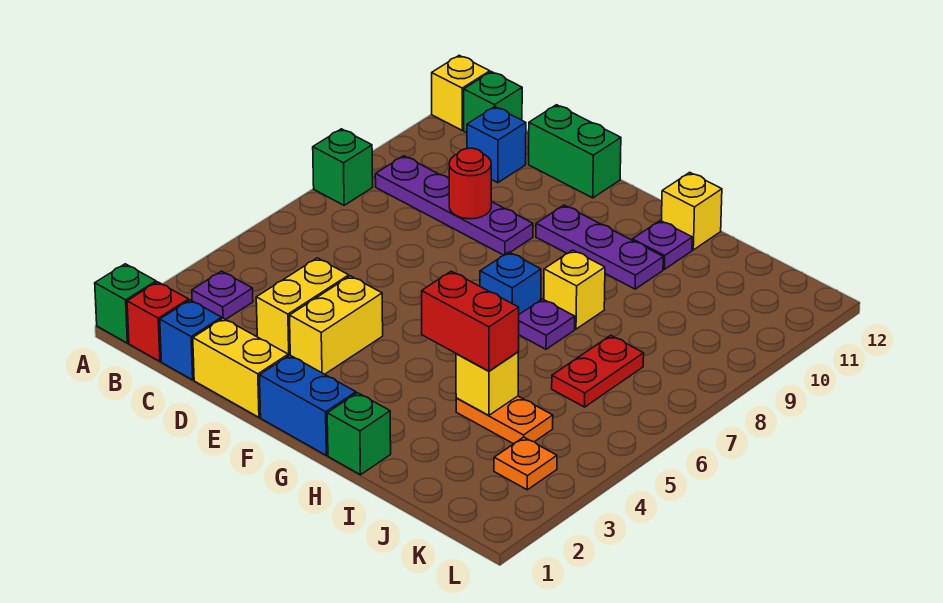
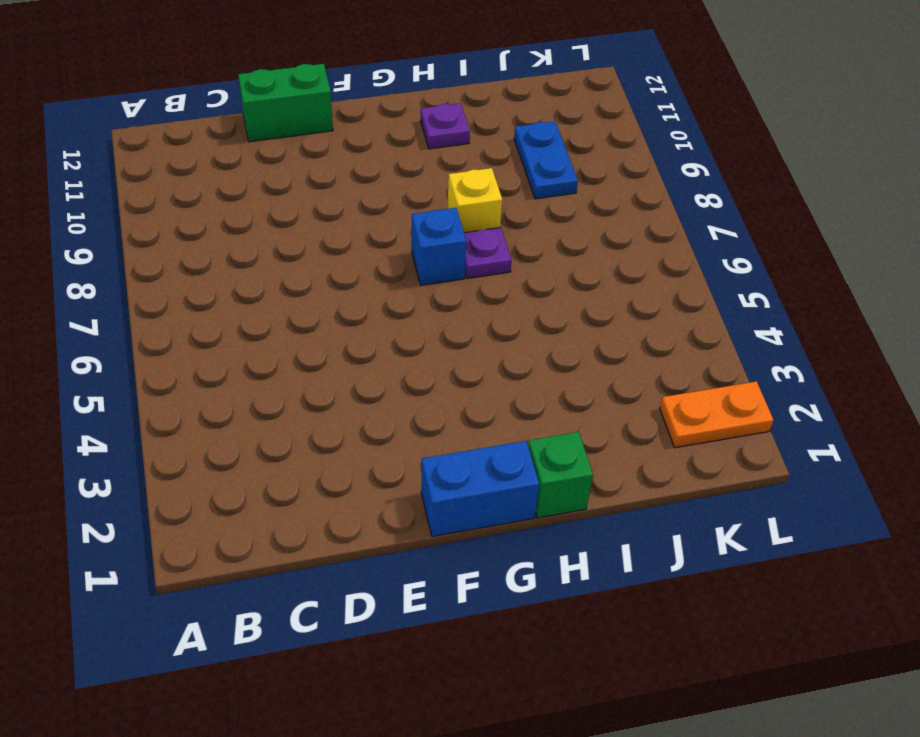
blue plate J9:J10 level 1 -> none
orange plate K2:L2 level 1 -> orange plate I4:J4 level 1
none -> green brick A1 level 1
none -> green brick A8 level 1
none -> yellow brick A12 level 1

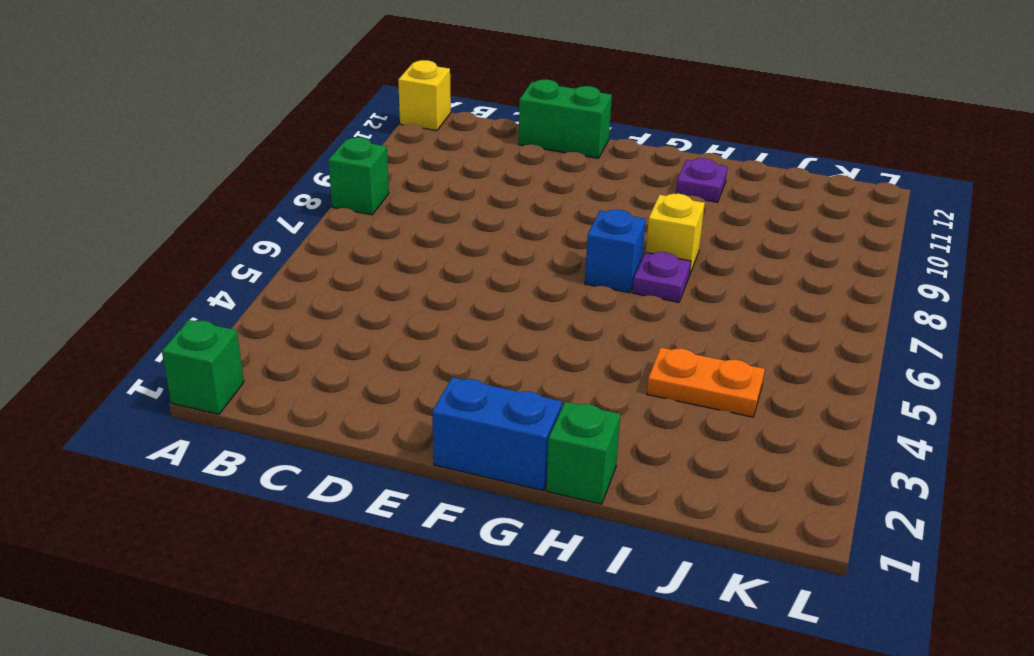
none -> red brick B1 level 1
none -> purple plate B3 level 1
none -> purple plate B9:E9 level 1

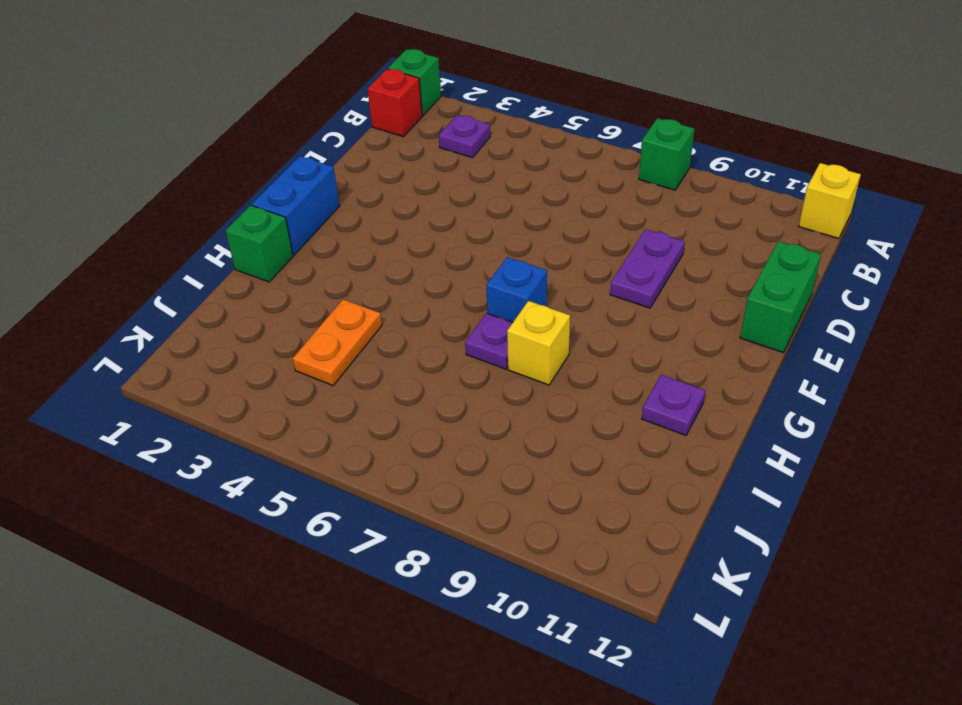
purple plate D9:E9 level 1 -> purple plate B9:E9 level 1
none -> green brick B12 level 1
none -> blue brick C1 level 1
none -> blue brick C11 level 1

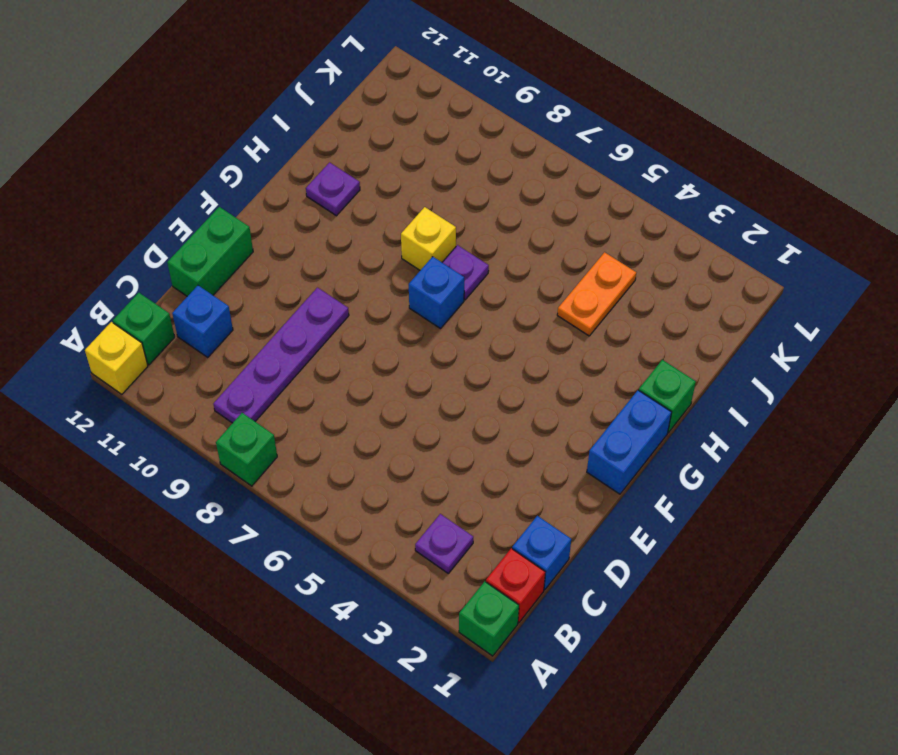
none -> yellow brick D1:E1 level 1
none -> yellow brick D3:D4 level 1
none -> yellow brick E3:E4 level 1

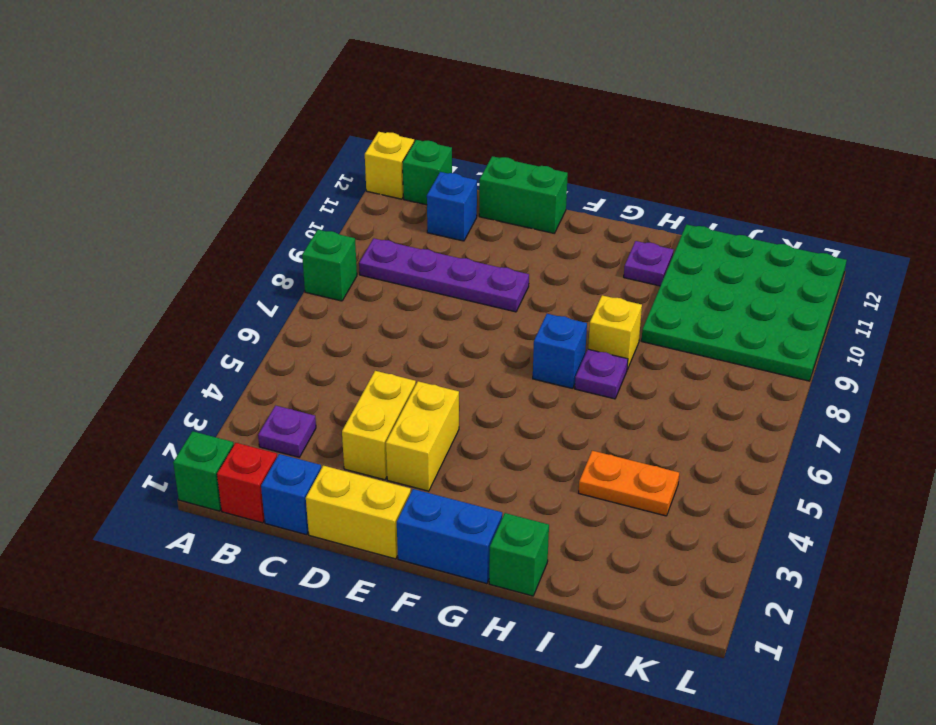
green plate I9:L12 level 1 -> none
none -> purple plate F10:H10 level 1
none -> yellow brick H12 level 1
none -> red plate J6:J7 level 1

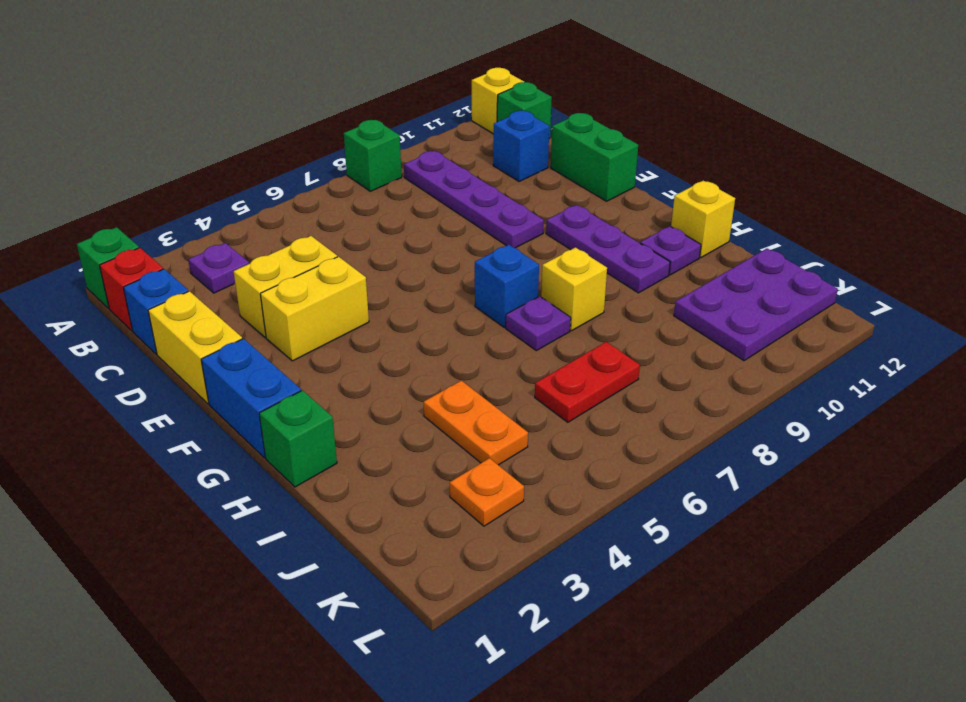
purple plate J10:K12 level 1 -> none
none -> red round brick D9 level 2
none -> yellow brick I4 level 2
none -> red brick H4:I4 level 3

